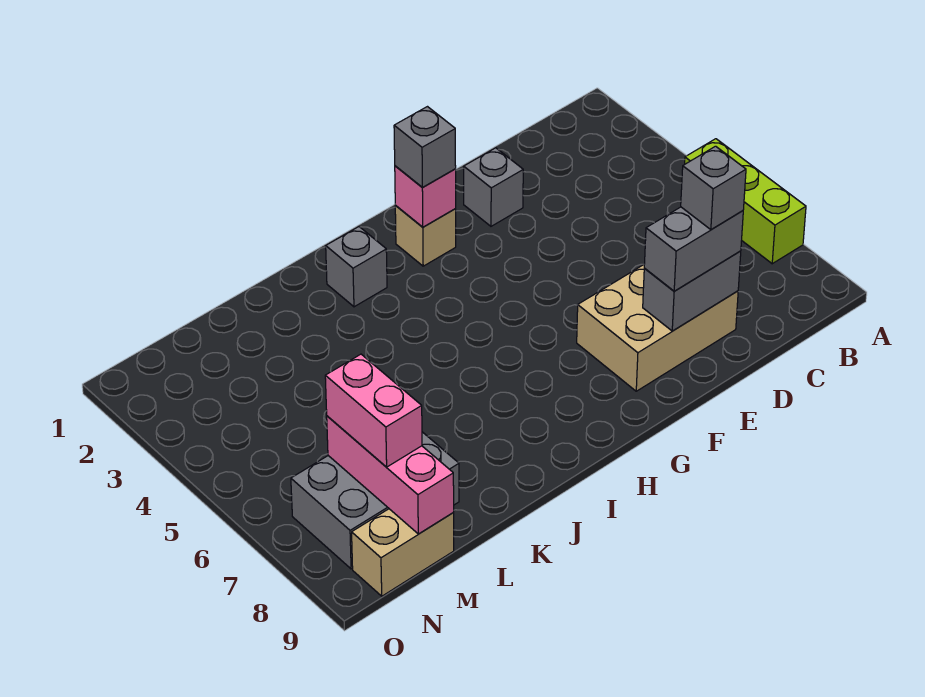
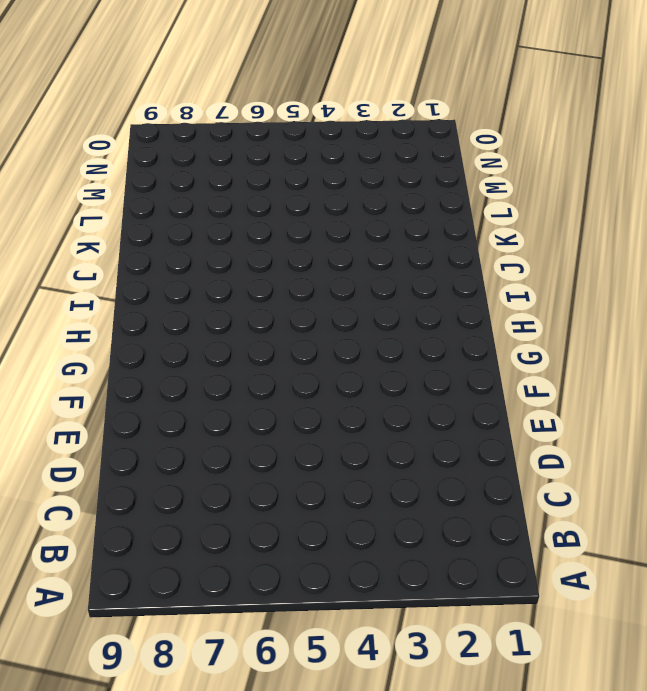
none -> lime brick A5:A7 level 1
none -> tan brick D7:F8 level 1
none -> grey brick E2 level 1

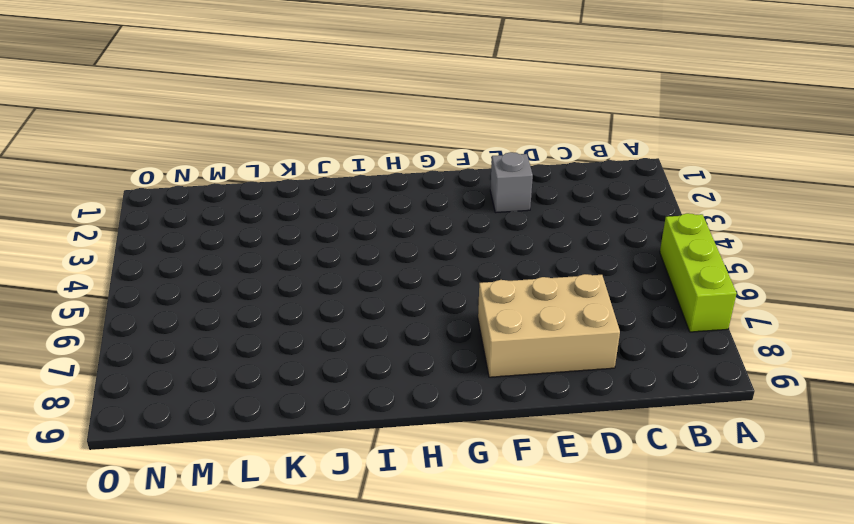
none -> tan brick G2 level 1
none -> grey brick I2 level 1
none -> grey brick L7:N8 level 1

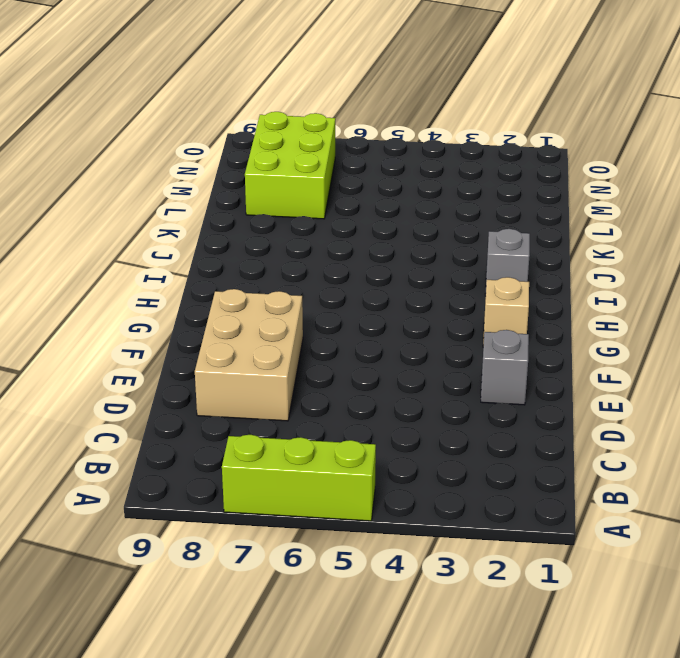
lime brick L7:N8 level 1 -> grey brick L7:N8 level 1
none -> tan brick M9:N9 level 1
none -> grey brick D8:E8 level 2
none -> pink brick G2 level 2

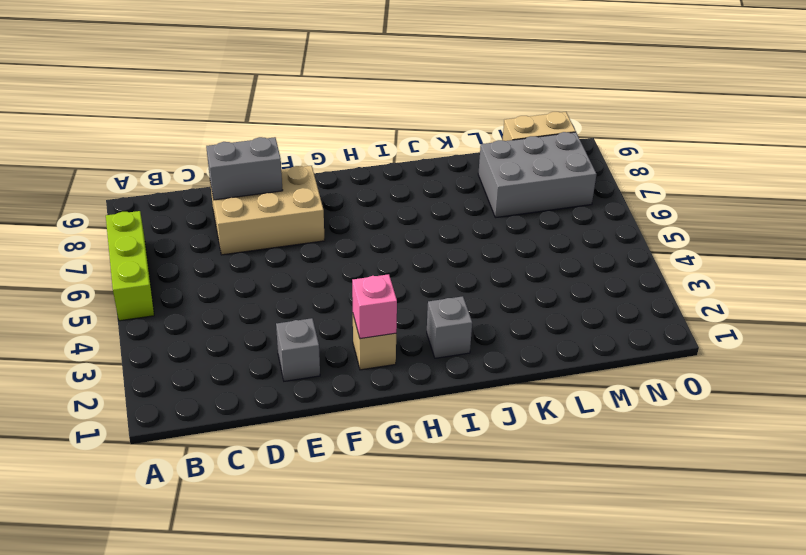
none -> pink brick M7:M9 level 2
none -> grey brick D8:E8 level 3
none -> grey brick G2 level 3

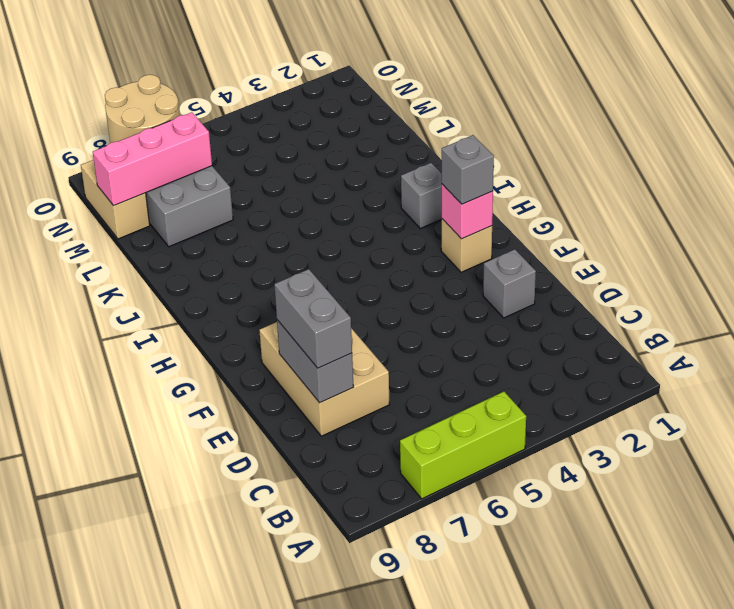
tan round brick N7:O8 level 2 -> none
none -> pink brick M7:M8 level 3
none -> grey brick D8 level 4

